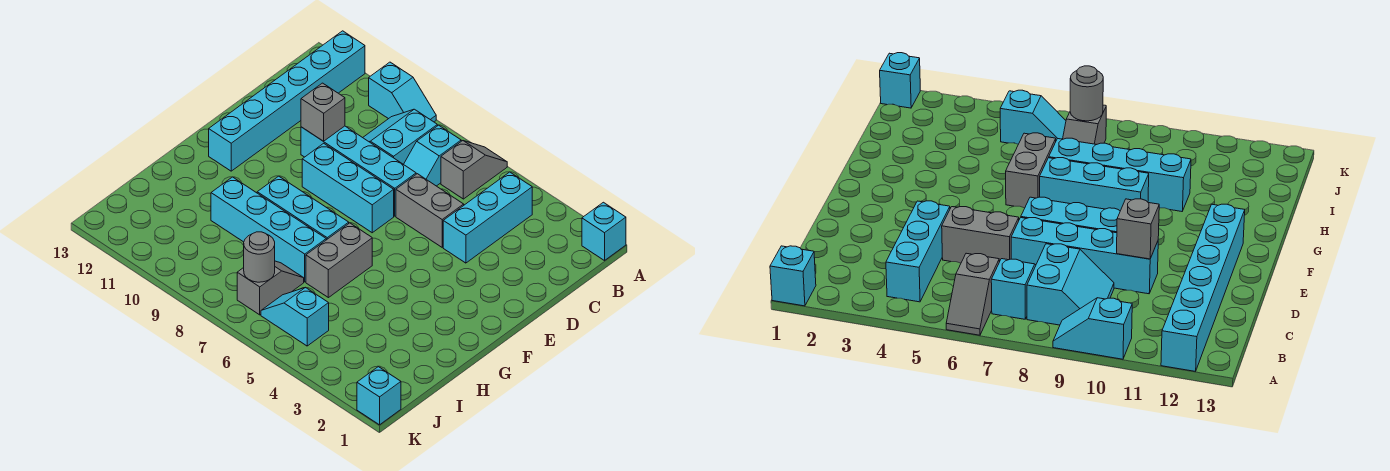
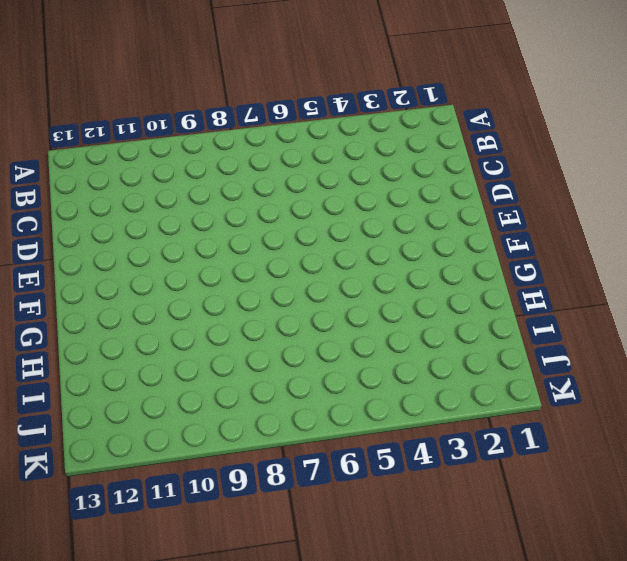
none -> cyan brick A1 level 1
none -> grey slope A6:B6 level 1 top B
none -> cyan slope A9:A10 level 1 top 10

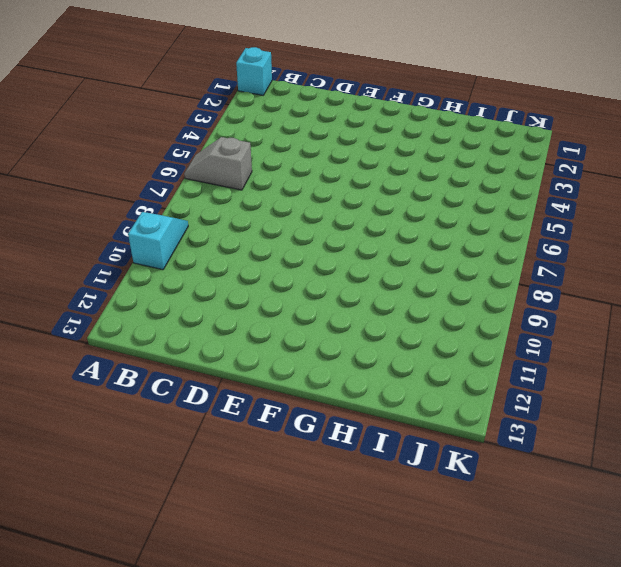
none -> cyan brick A12:F12 level 1
none -> cyan brick B4:D4 level 1
none -> cyan slope B7:C7 level 1 top B

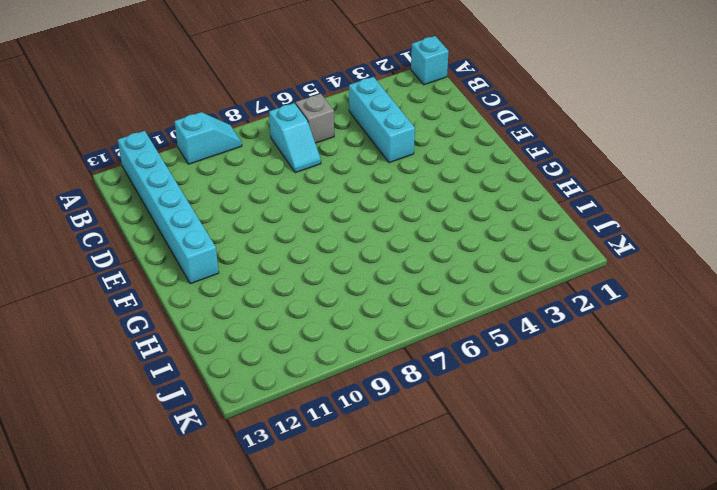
none -> cyan slope B8:C9 level 1 top 8
none -> grey brick D5:D6 level 1
none -> cyan brick D7:D10 level 1

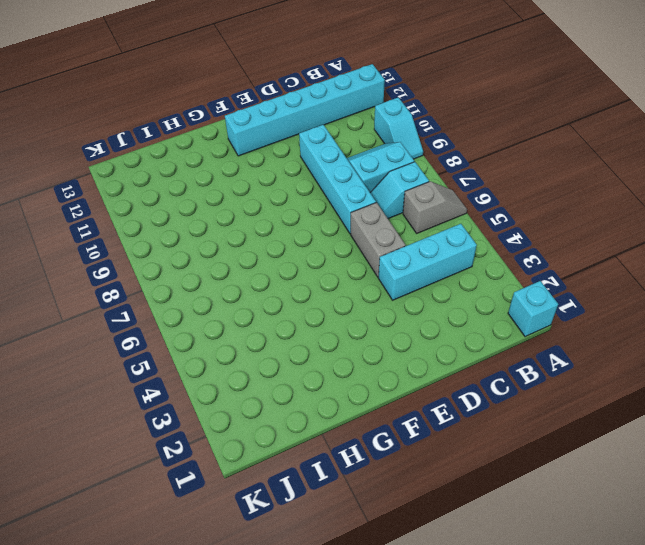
none -> cyan brick E7:E9 level 1
none -> grey brick G6:H6 level 1
none -> cyan brick G7:G9 level 1

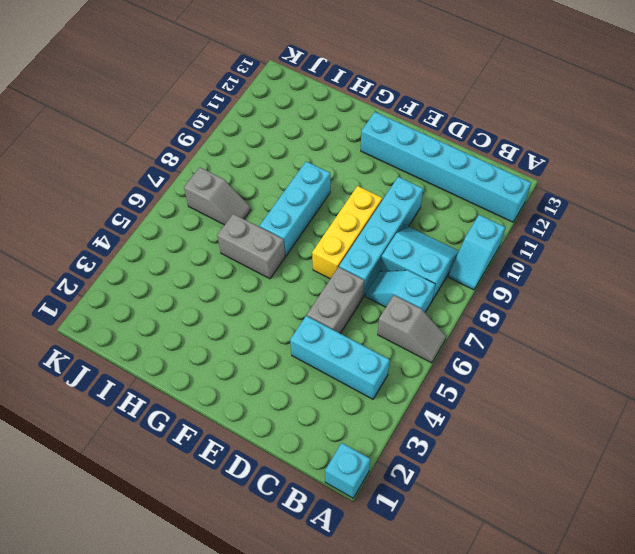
yellow brick E7:E9 level 1 -> cyan brick E7:E9 level 1
none -> cyan brick H7:H10 level 1
none -> cyan slope J5:J6 level 1 top 5
none -> cyan brick K1 level 1

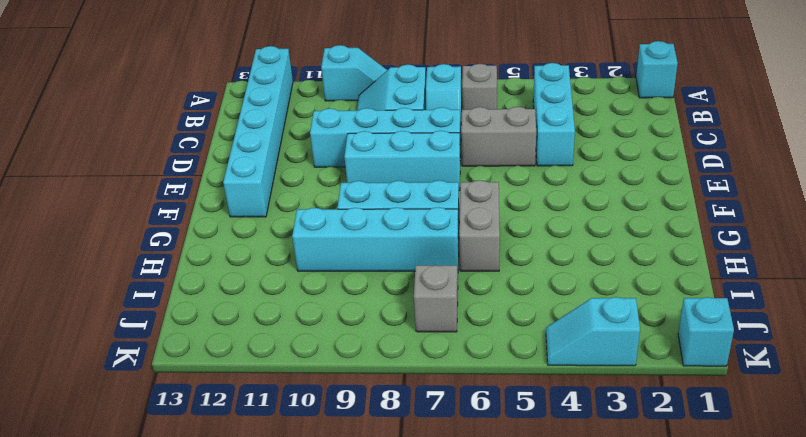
cyan slope K3:K4 level 1 top 3 -> cyan slope J5:J6 level 1 top 5
none -> grey brick D10 level 2
none -> grey round brick J7 level 2

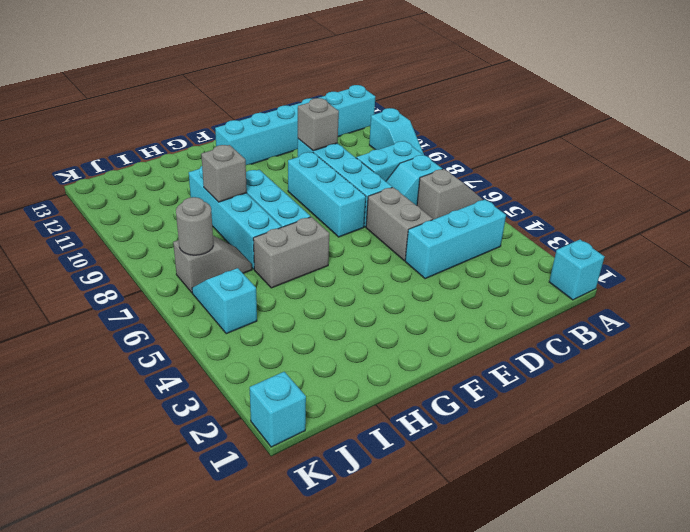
grey brick H9 level 2 -> none

